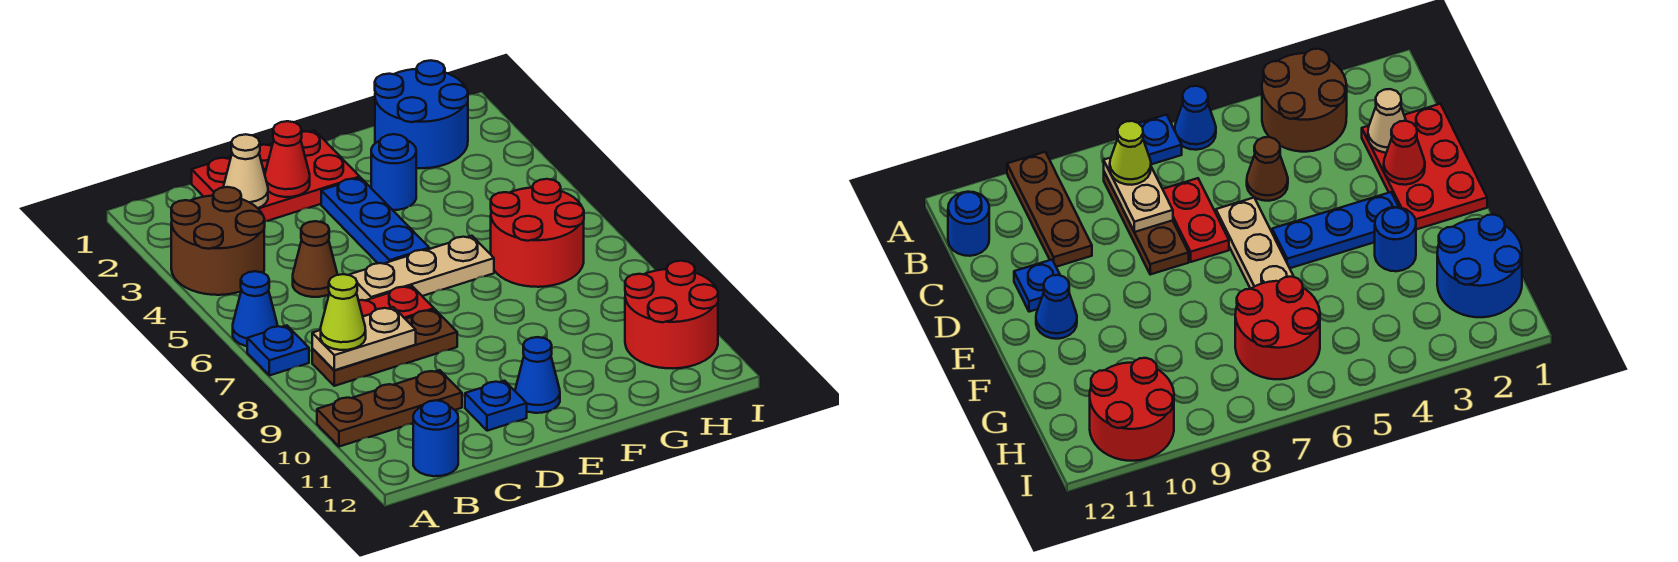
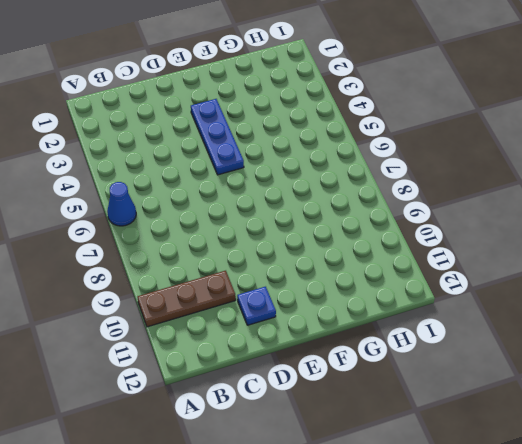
none -> brown round brick A3:B4 level 1
none -> blue plate A7 level 1
none -> brown plate B8:D8 level 1

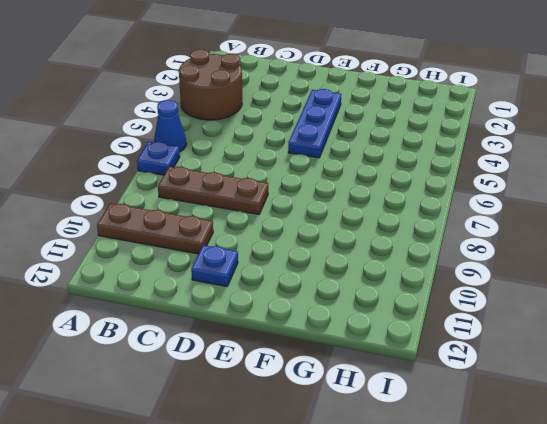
none -> blue round brick B12 level 1
none -> red plate C1:E2 level 1
none -> brown cone C5 level 1

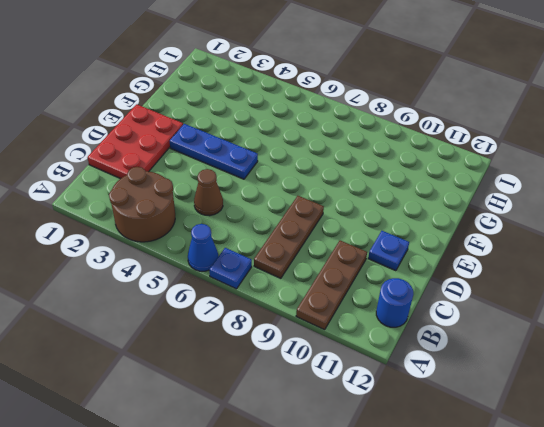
none -> red plate C7:D7 level 1
none -> tan plate D6:F6 level 1
none -> blue cone E11 level 1

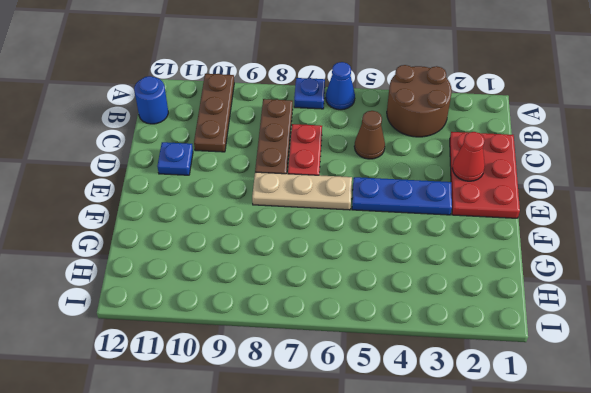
tan plate E6:E8 level 1 -> tan plate D6:F6 level 1
none -> blue cone E11 level 1
none -> blue round brick F3 level 1
none -> blue round brick G1:H2 level 1

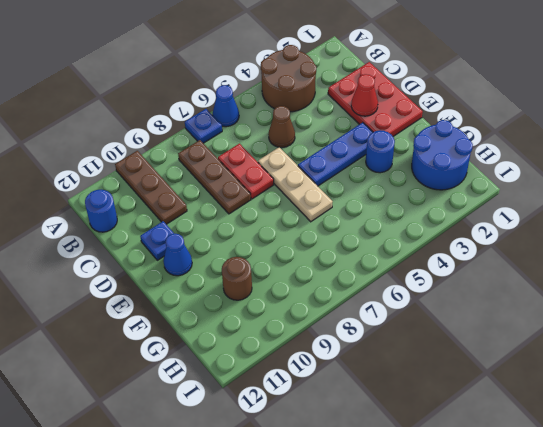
brown round brick G10 level 1 -> none
none -> red round brick G6:H7 level 1
none -> red round brick H10:I11 level 1
none -> tan plate B8:C8 level 2

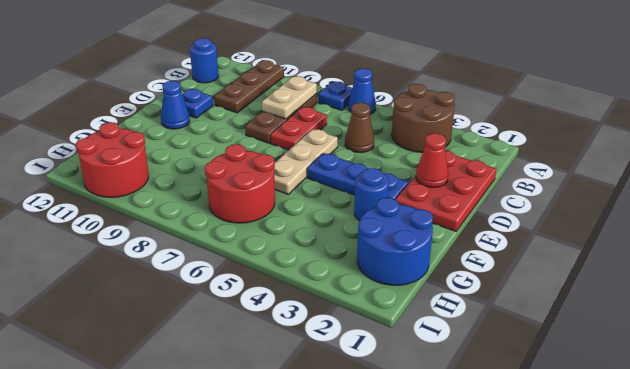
none -> tan cone C2 level 2
none -> lime cone B8 level 3

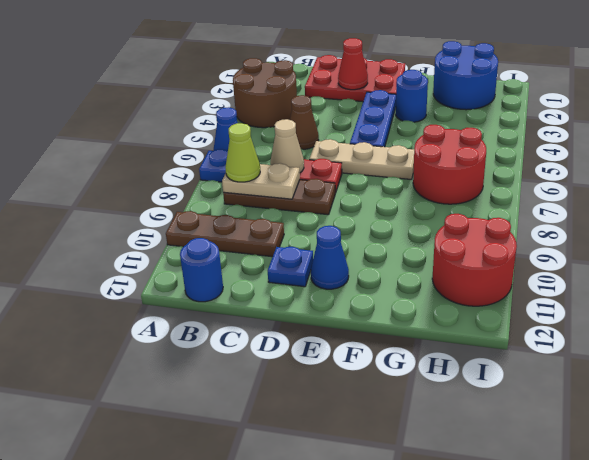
tan cone C7 level 2 -> tan cone C2 level 2

